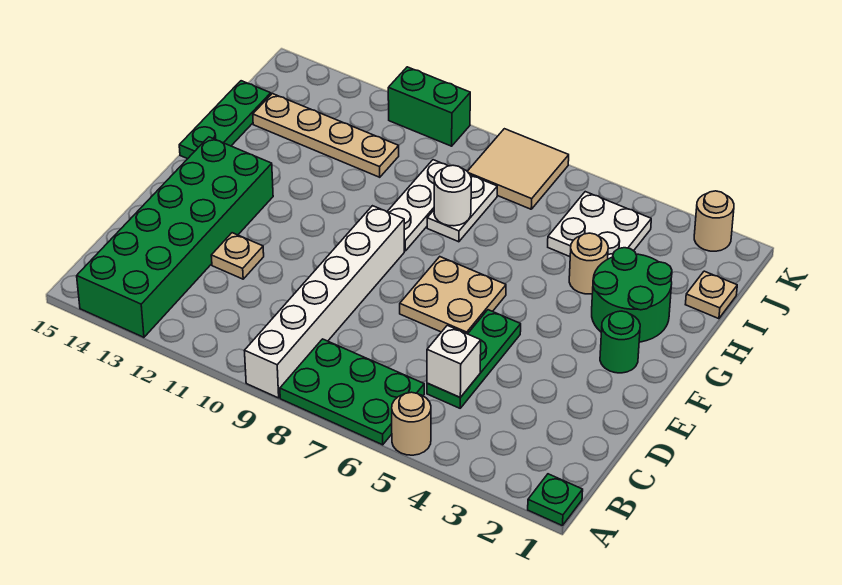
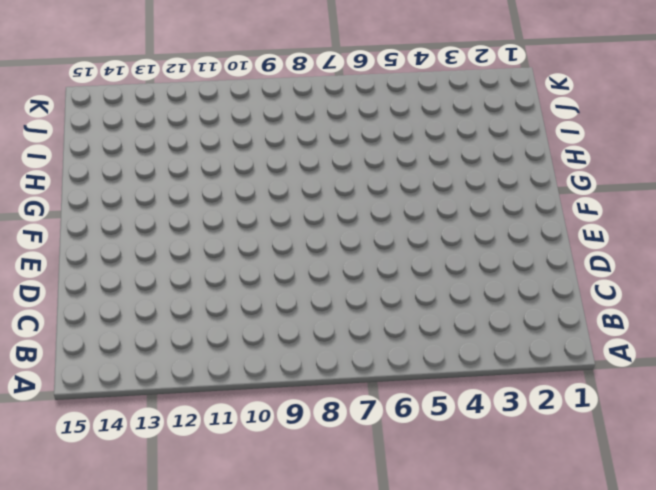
none -> green plate A1 level 1
none -> tan round brick A5 level 1
none -> green plate A6:B8 level 1

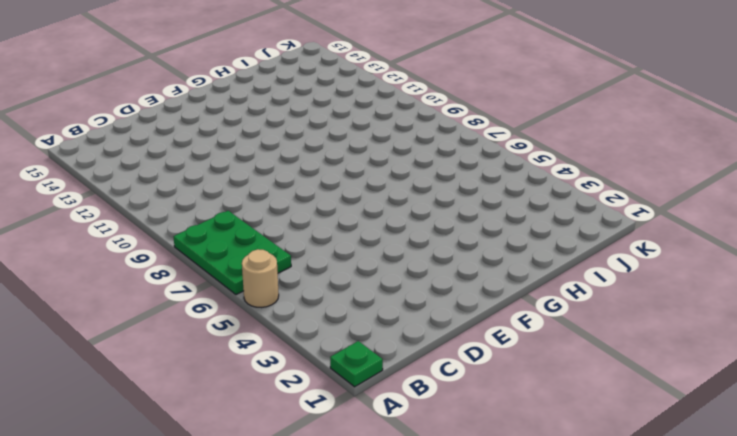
none -> white brick A9:F9 level 1
none -> green brick A13:F14 level 1
none -> green plate C5:E5 level 1

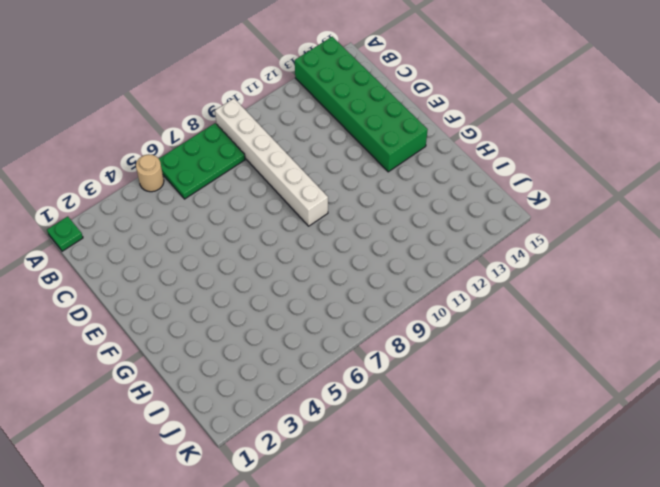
none -> green plate C5:E5 level 1
none -> tan plate D12 level 1
none -> tan plate E6:F7 level 1

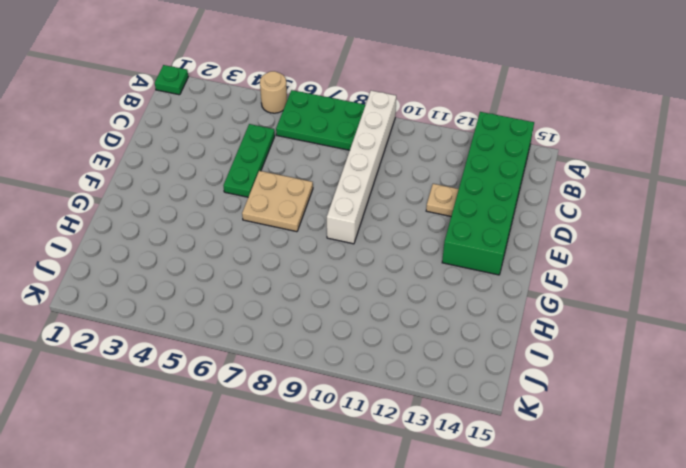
none -> green round brick F2 level 1
none -> green round brick G2:H3 level 1
none -> white plate G9:I9 level 1

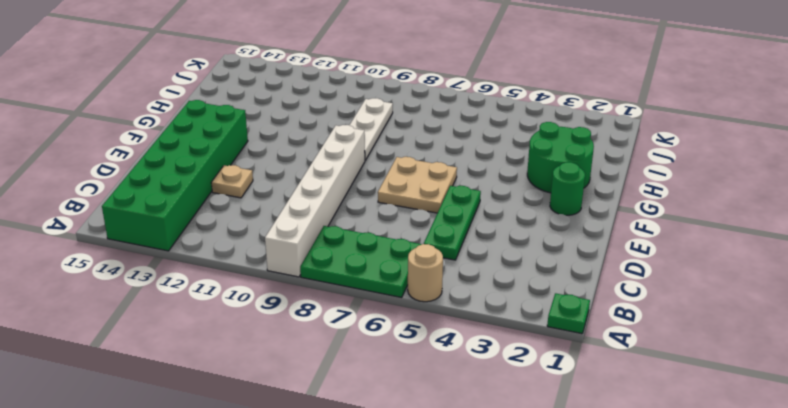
none -> green plate G15:I15 level 1
none -> tan round brick H4 level 1
none -> white plate H8:I8 level 1

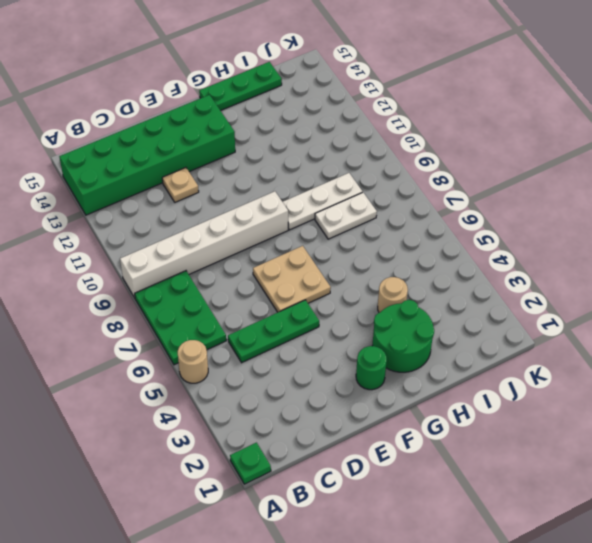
none -> tan plate I1 level 1
none -> white plate I4:J5 level 1
none -> tan plate I11:I14 level 1

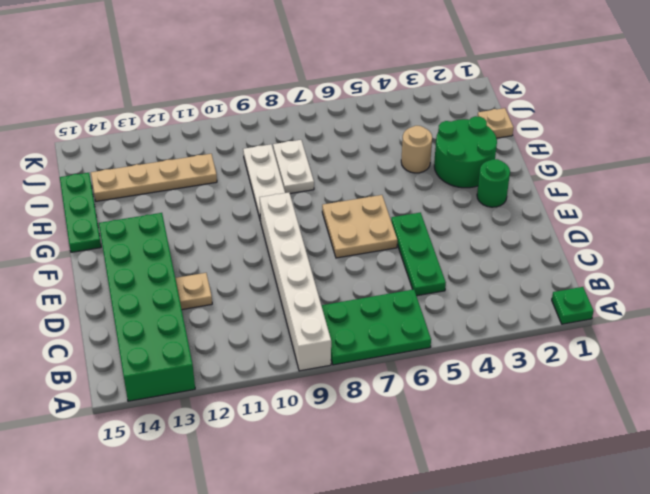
none -> tan round brick A5 level 1
none -> white plate I4:J5 level 1
none -> tan tile J7:K8 level 1

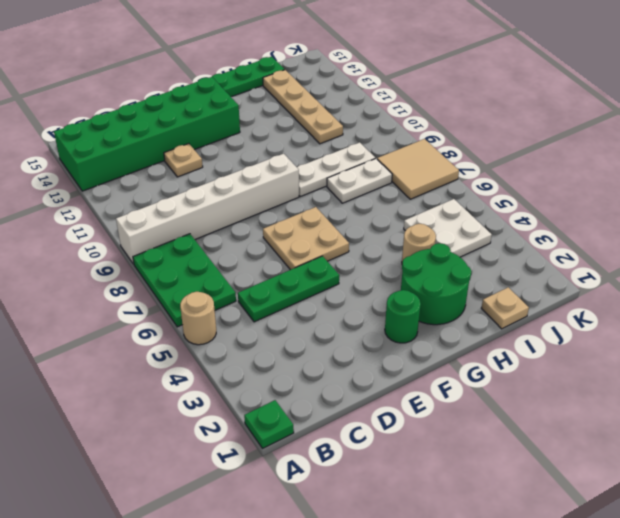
none -> tan round brick K2 level 1
none -> green brick K10:K11 level 1
none -> white brick C5 level 2

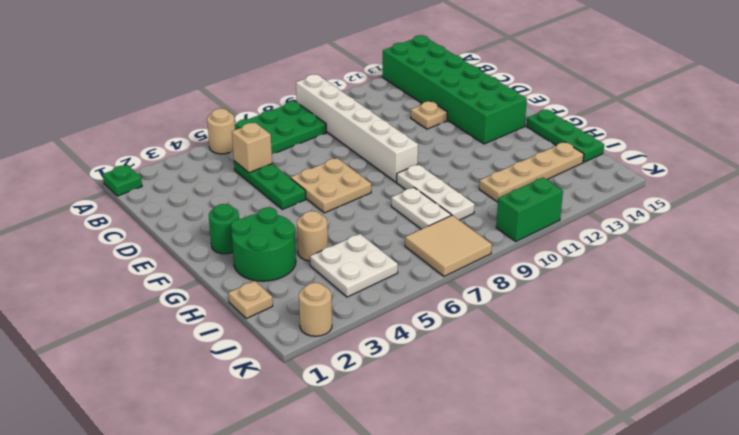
tan brick C5 level 2 -> white brick C5 level 2
none -> white round brick H8 level 2

